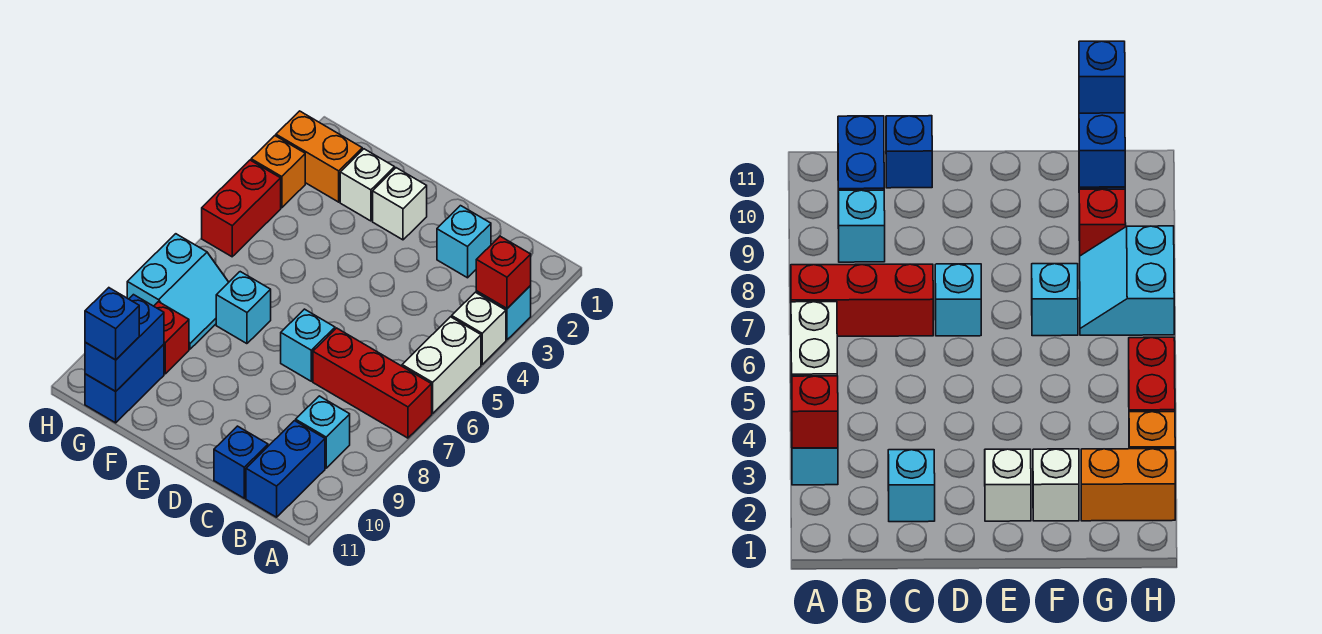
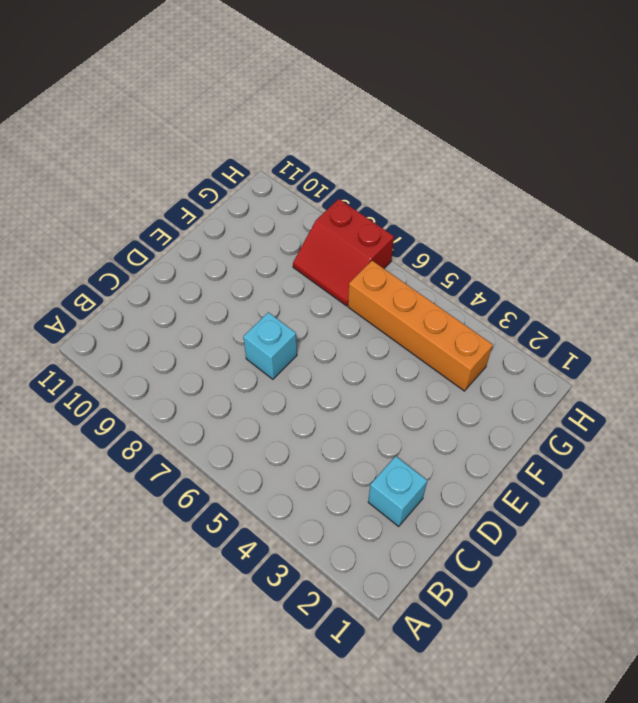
orange brick G3:G6 level 1 -> none
red slope G7:H8 level 1 top H -> cyan slope G7:H8 level 1 top H
none -> cyan brick A3 level 1
none -> white brick A4 level 1
none -> white brick A5:A6 level 1

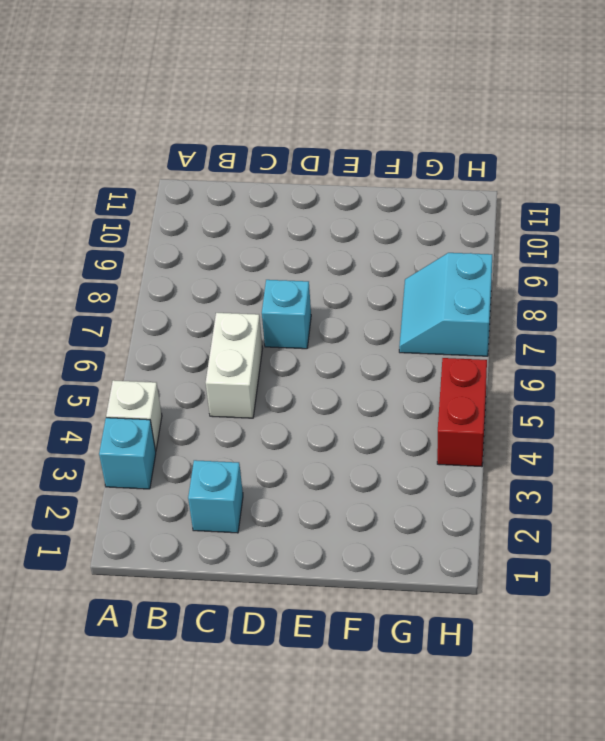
white brick C5:C6 level 1 -> white brick A5:A6 level 1
none -> red brick A7:C7 level 1
none -> cyan brick B9 level 1
none -> blue brick B10:B11 level 1

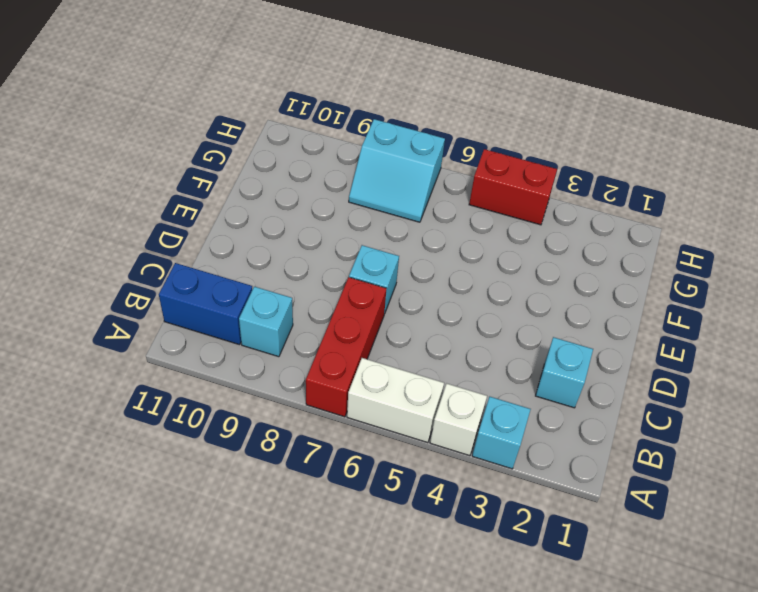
none -> blue brick C11 level 1
none -> white brick E2 level 1
none -> white brick F2 level 1

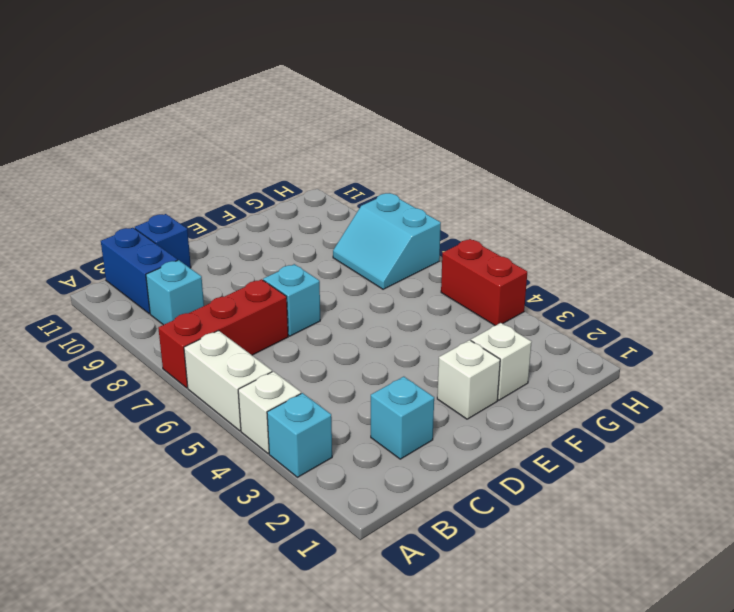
none -> cyan brick F7 level 1
none -> orange brick G2:H2 level 1
none -> red brick G9 level 1

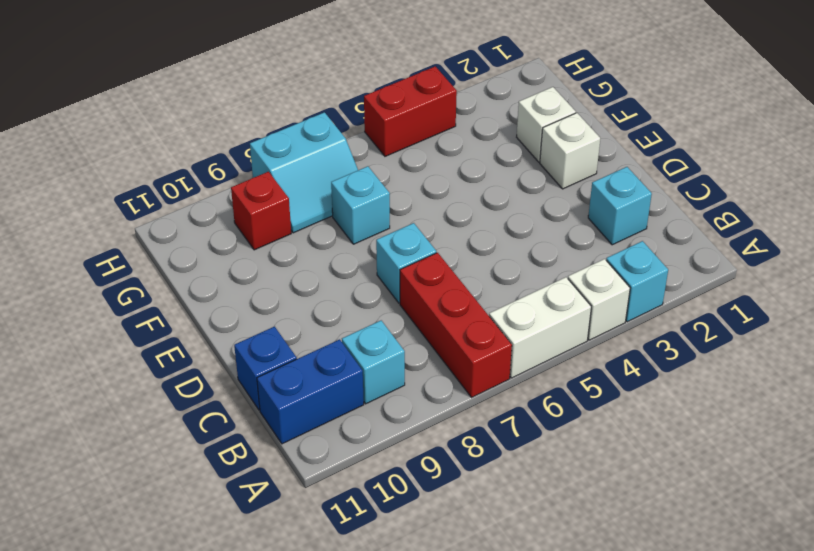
none -> orange brick G2:H2 level 1
none -> blue brick G10:G11 level 1
none -> orange brick H3 level 1

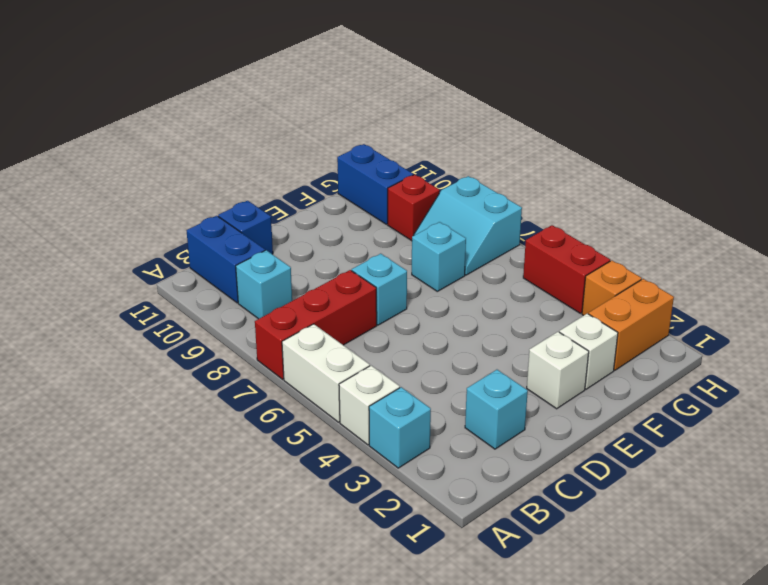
none -> red brick A3 level 2
none -> blue brick G10:G11 level 2
none -> blue brick G11 level 3

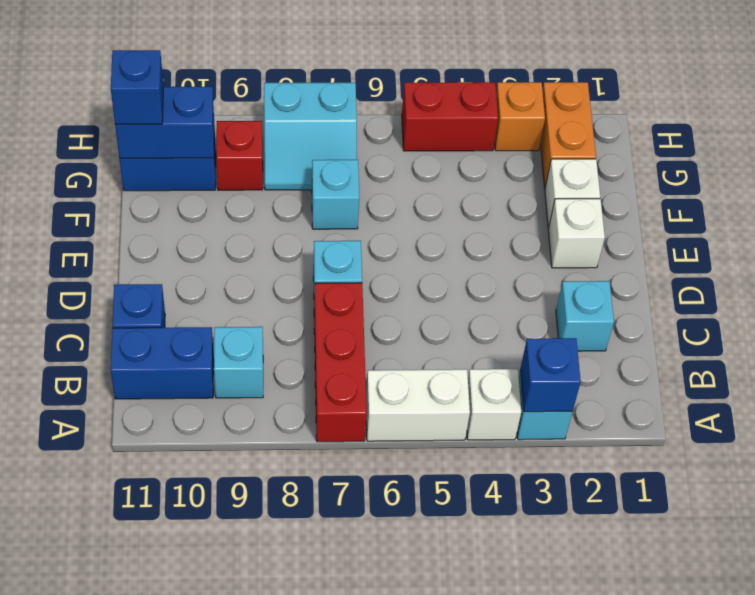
blue brick A3 level 2 -> red brick A3 level 2

